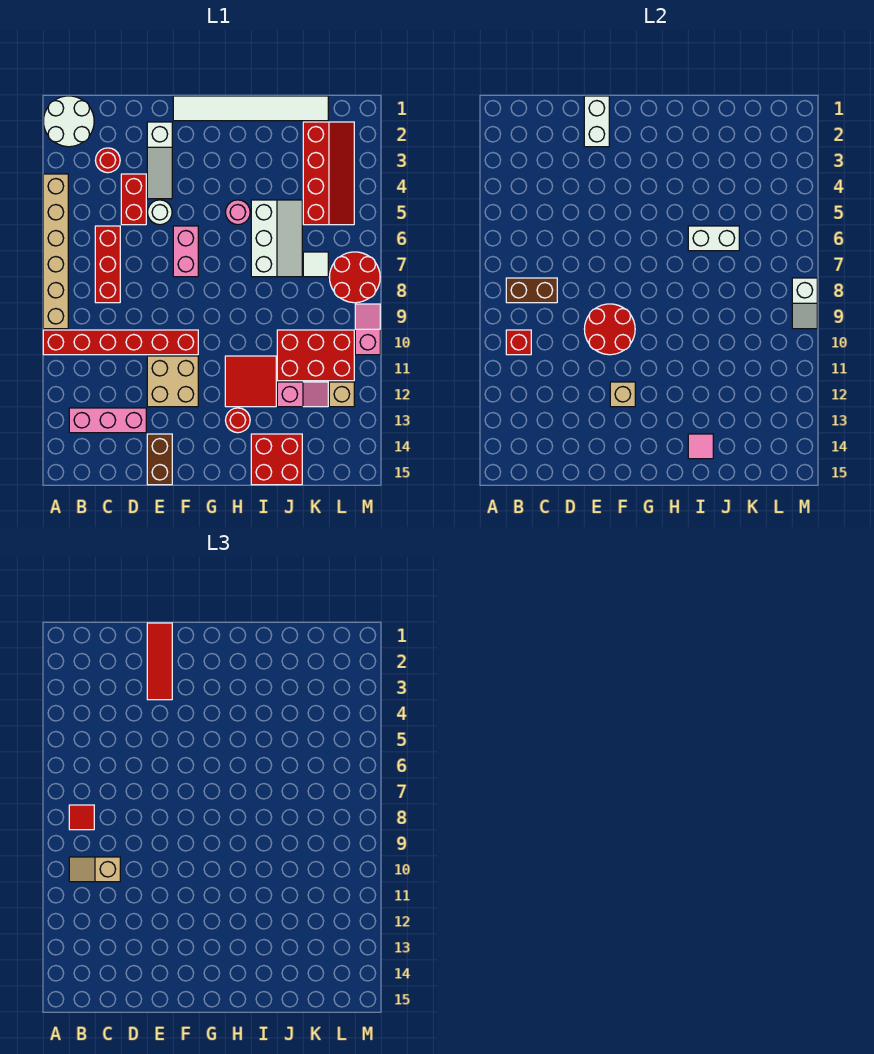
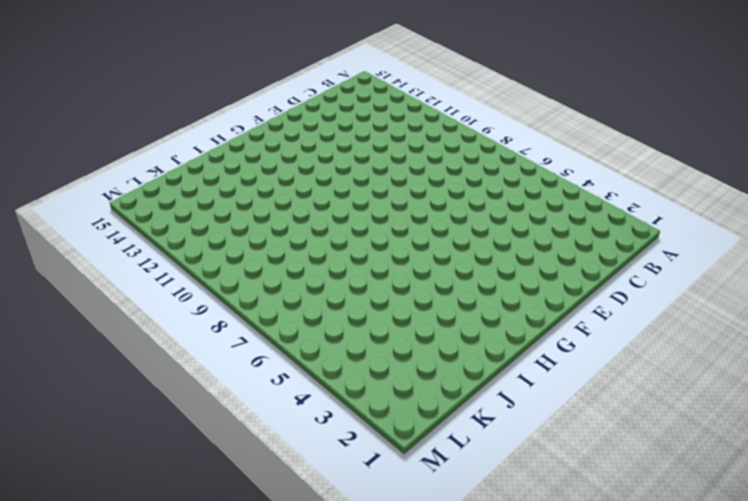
none -> white round brick A1:B2 level 1
none -> tan brick A4:A9 level 1
none -> red brick A10:F10 level 1
none -> pink brick B13:D13 level 1

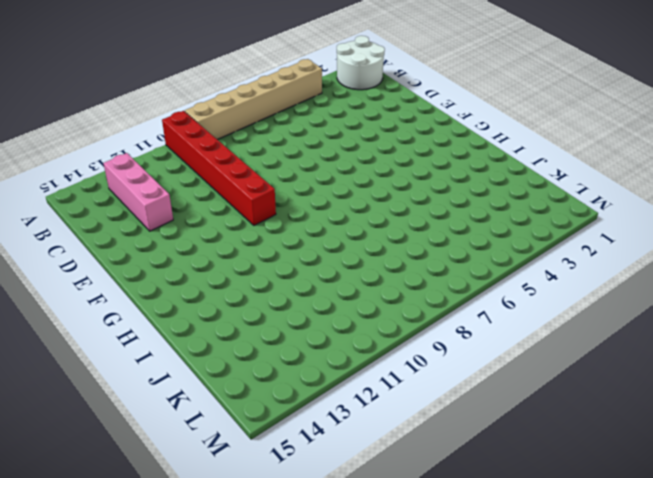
none -> red round brick C3 level 1
none -> red brick C6:C8 level 1
none -> red brick D4:D5 level 1
none -> white slope E2:E4 level 1 top 2

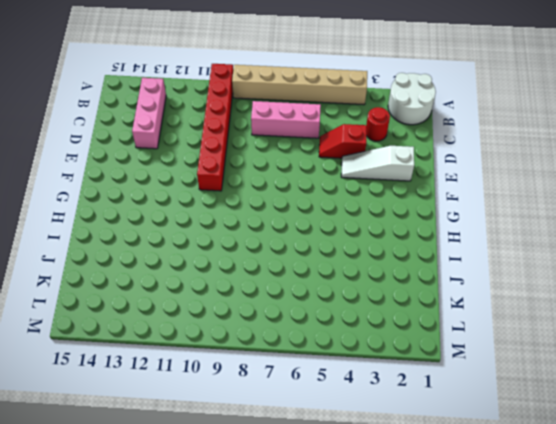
pink brick C6:C8 level 1 -> red brick C6:C8 level 1
red slope D4:D5 level 1 top 4 -> red brick D4:D5 level 1
none -> white round brick E5 level 1
none -> tan brick E11:F12 level 1
none -> brown brick E14:E15 level 1
none -> white tile F1:K1 level 1

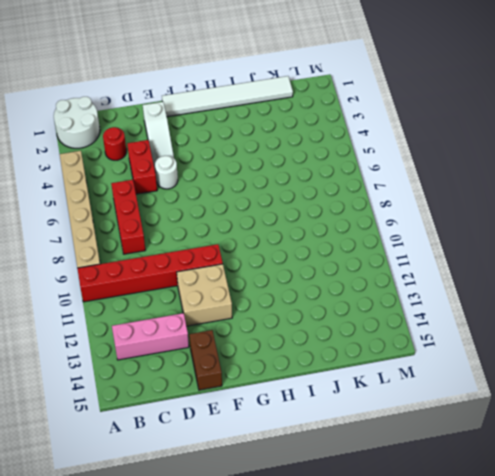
none -> pink brick F6:F7 level 1
none -> pink round brick H5 level 1
none -> red tile H11:I12 level 1
none -> red round brick H13 level 1

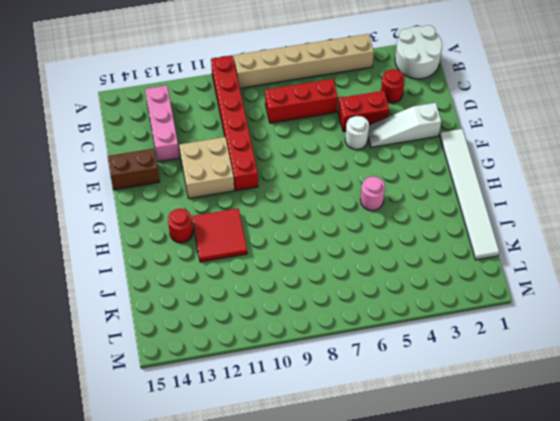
none -> pink brick F6:F7 level 1
none -> white slope I5:J7 level 1 top I
none -> red brick I14:J15 level 1
none -> red brick J10:L11 level 1

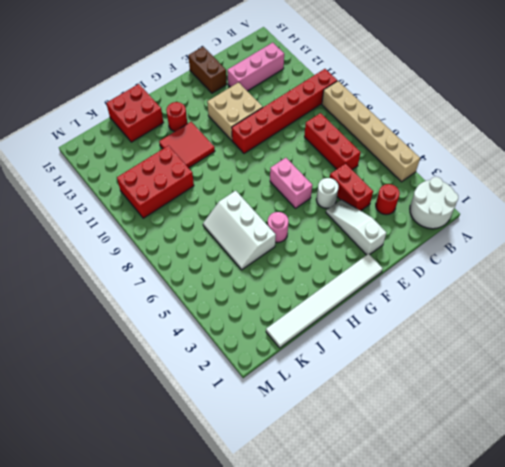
none -> pink slope J12:K12 level 1 top J
none -> red slope K2:L5 level 1 top K
none -> white tile K7 level 1
none -> red round brick L7:M8 level 1

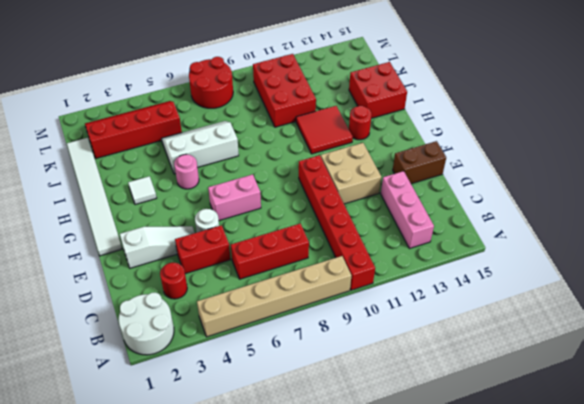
white tile H3 level 1 -> white tile K7 level 1
none -> pink slope J12:K12 level 1 top J
none -> tan brick L12 level 1
none -> pink slope M9:M10 level 1 top 10
none -> brown brick B8:C8 level 2

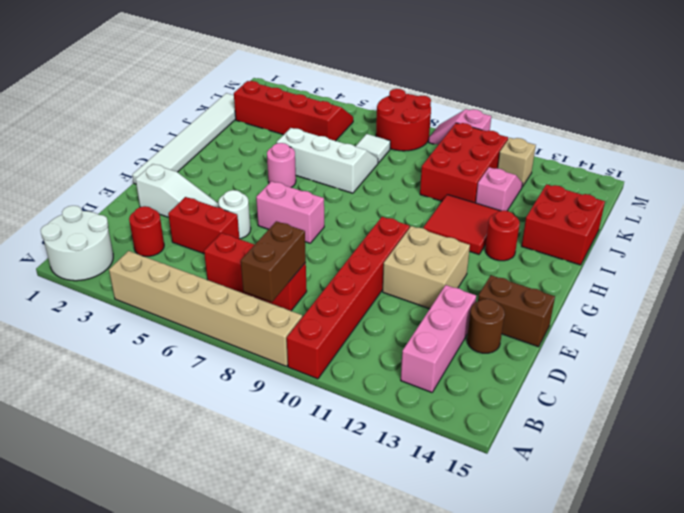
brown round brick D14 level 1 -> none
none -> red brick B10 level 2
none -> white brick E1:E2 level 2
none -> red round brick E9:F10 level 2
none -> tan brick F12 level 2

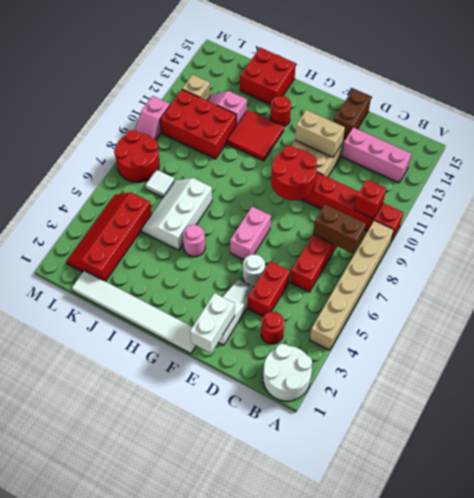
tan brick E12:F12 level 2 -> tan brick F12 level 2
none -> white brick I6:J6 level 2
none -> pink tile I14 level 2
none -> white slope M8:M9 level 2 top 8
none -> red tile B8 level 3

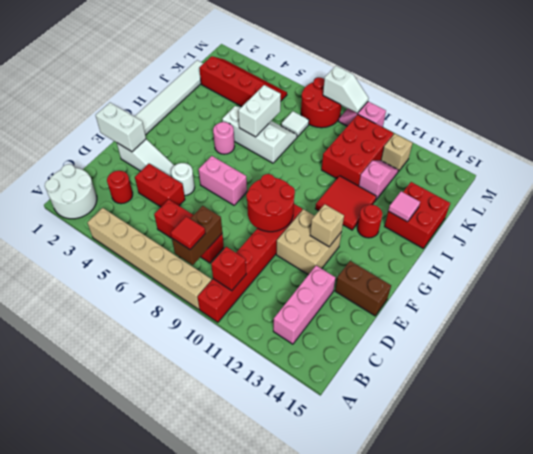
none -> tan slope B10:C10 level 3 top C
none -> red tile E1:E3 level 3

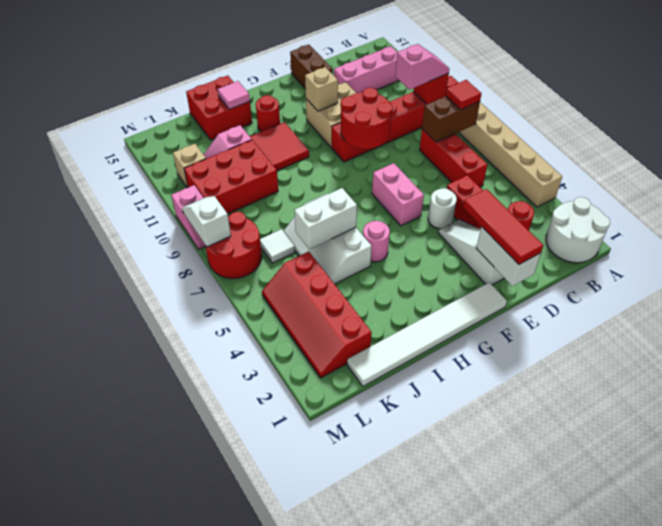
pink slope B10:C10 level 3 top C -> tan slope B10:C10 level 3 top C

